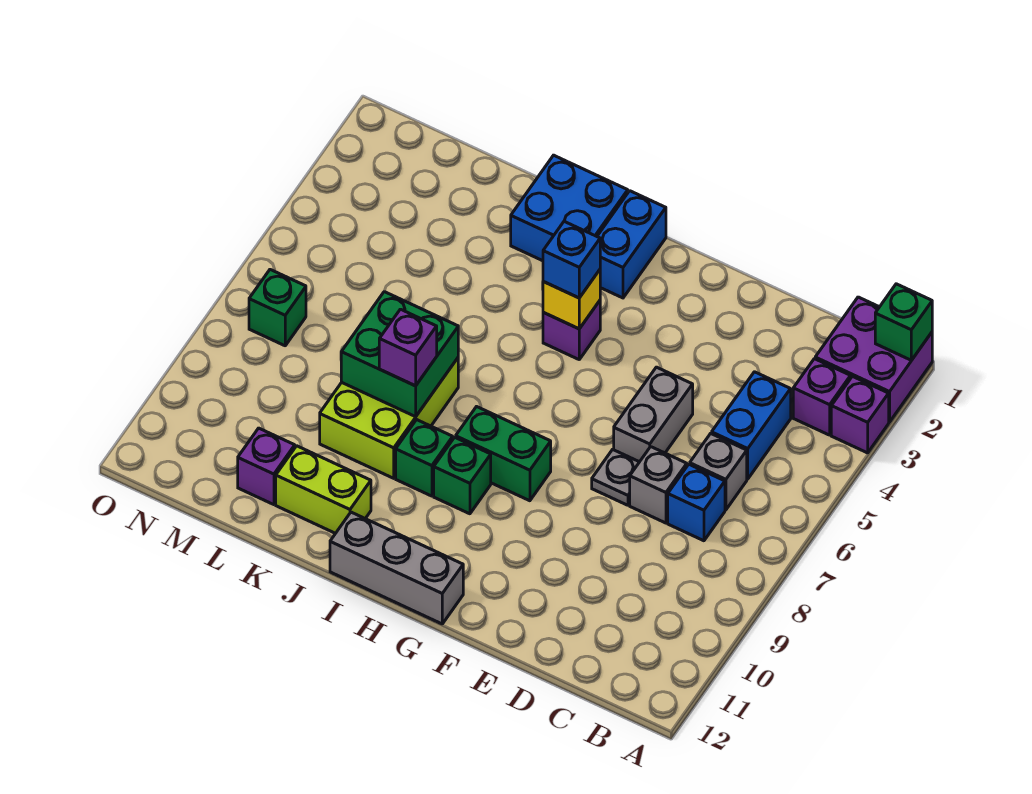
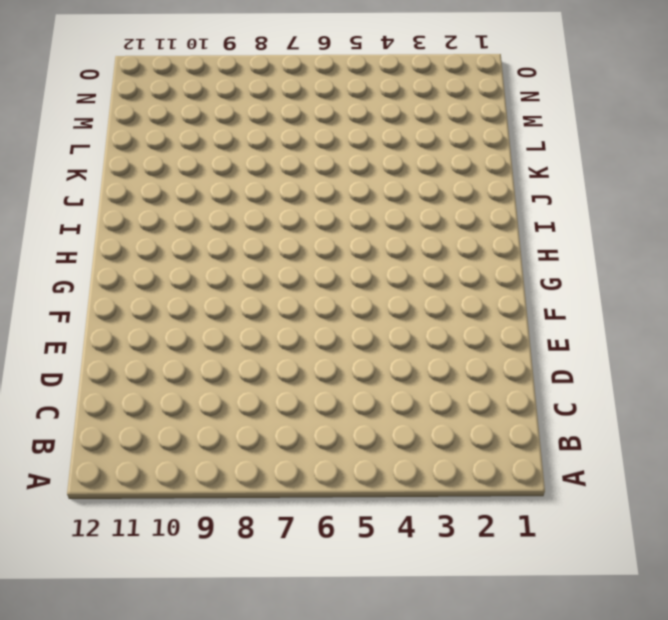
none -> purple brick A1:B2 level 1
none -> purple brick A3 level 1
none -> purple brick B3 level 1

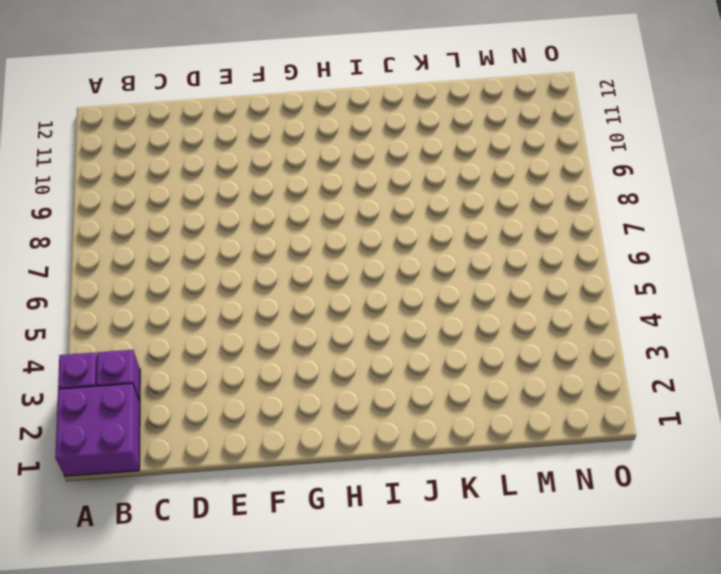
none -> blue brick C4:C5 level 1
none -> grey brick C6 level 1
none -> blue brick C7 level 1

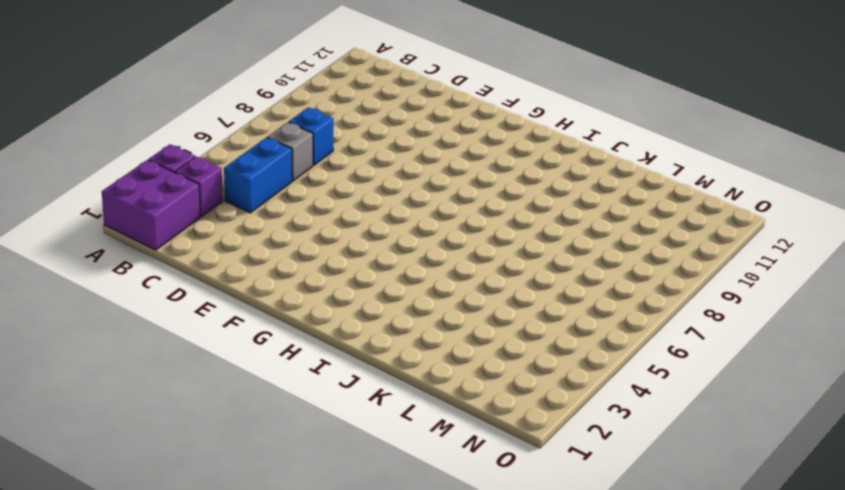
none -> grey brick D7 level 1
none -> grey brick E5:E6 level 1
none -> grey plate E7 level 1

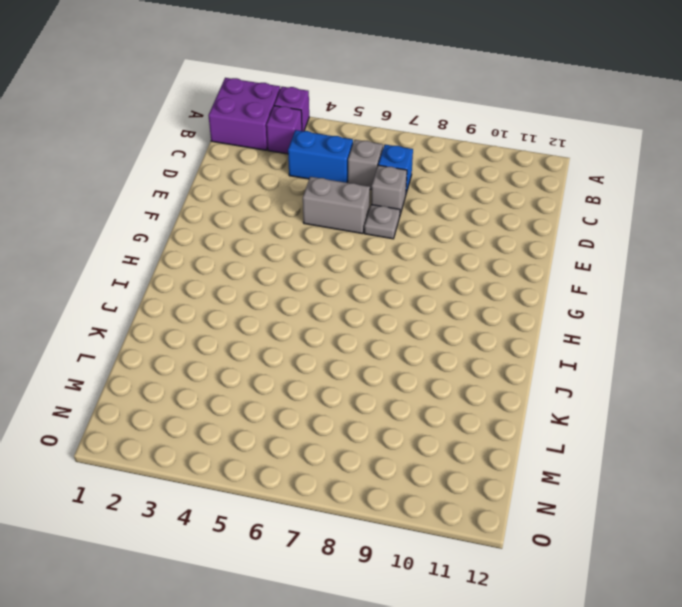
none -> green brick G8:H8 level 1
none -> grey brick G12:I12 level 1
none -> blue brick H1:H2 level 1

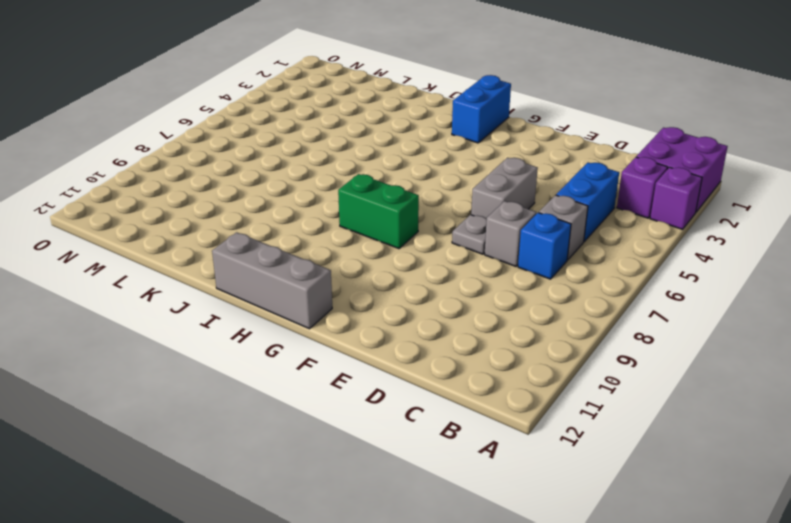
none -> purple brick H4 level 1
none -> green brick H9 level 1
none -> blue brick I1:J2 level 1

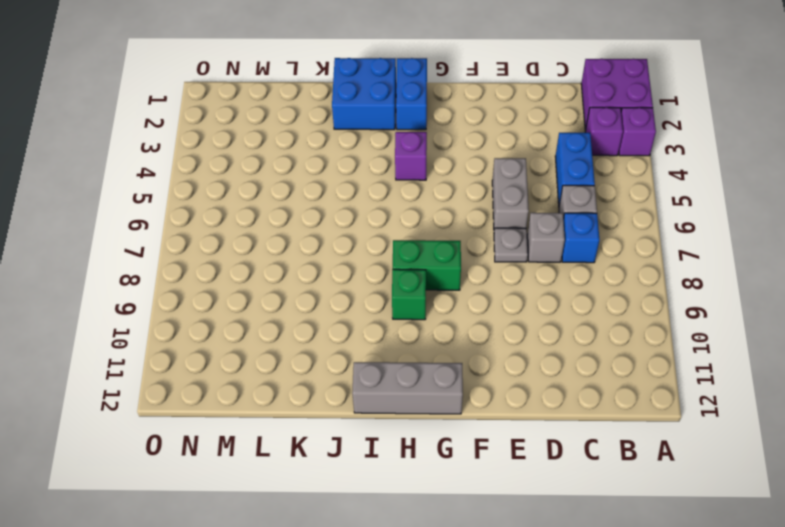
none -> green brick I9 level 1
none -> lime brick J7:K9 level 1
none -> lime brick J11:K11 level 1

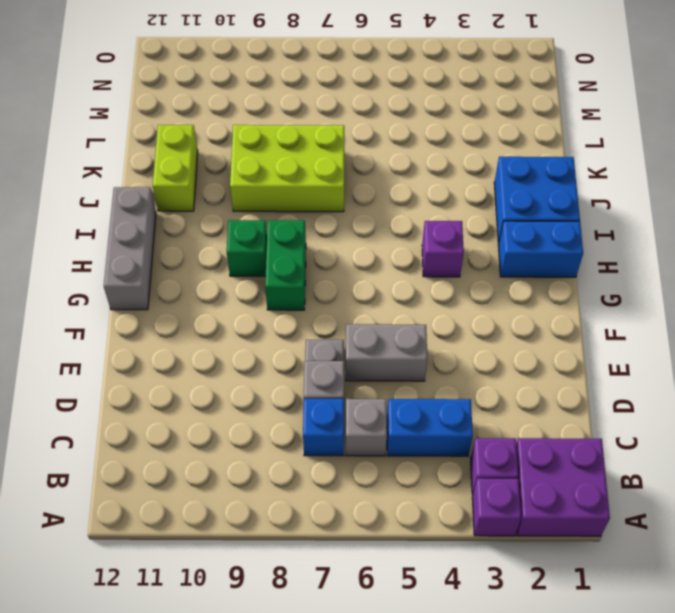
none -> green brick I9 level 1
none -> purple brick L11 level 1
none -> green brick N7 level 1

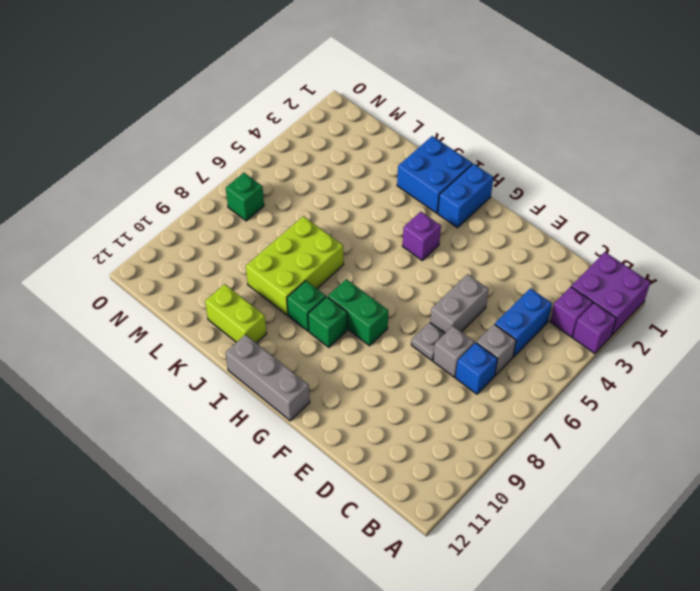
none -> purple brick L11 level 1
none -> green brick A1 level 2
none -> yellow brick H4 level 2

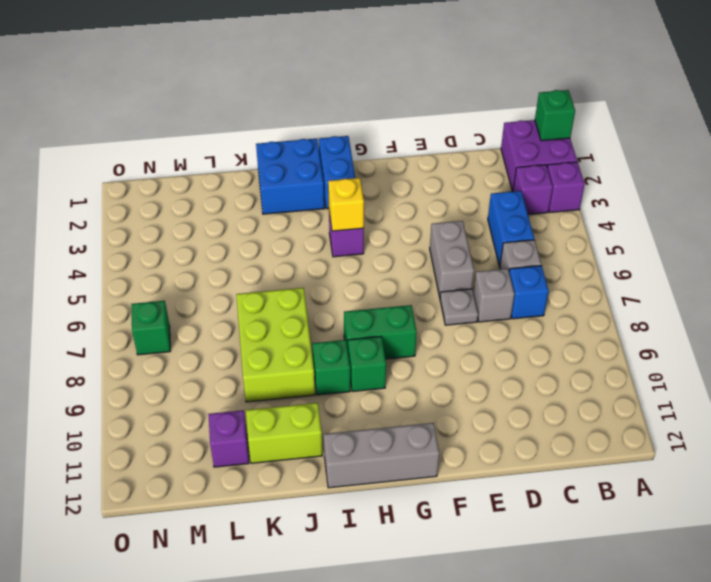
none -> green brick J7:K8 level 2
none -> blue brick H4 level 3
none -> purple brick J8 level 3

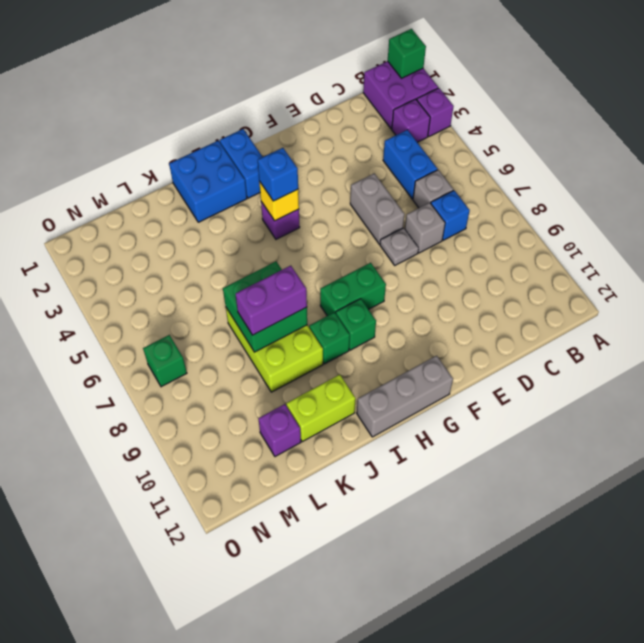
purple brick J8:K8 level 3 -> purple brick J8 level 3

